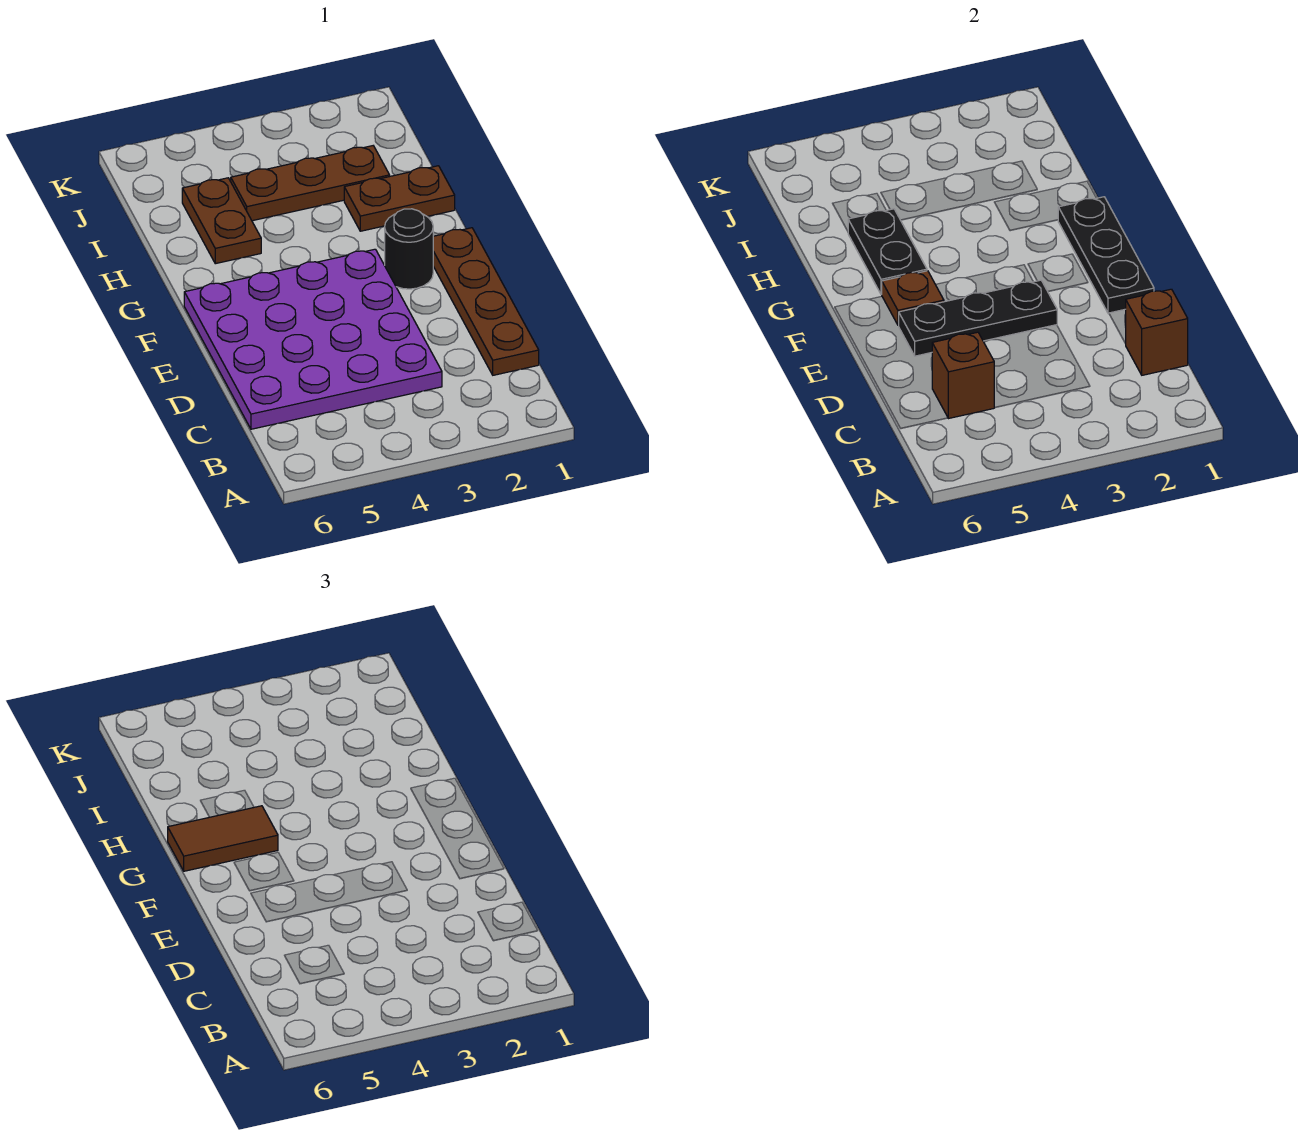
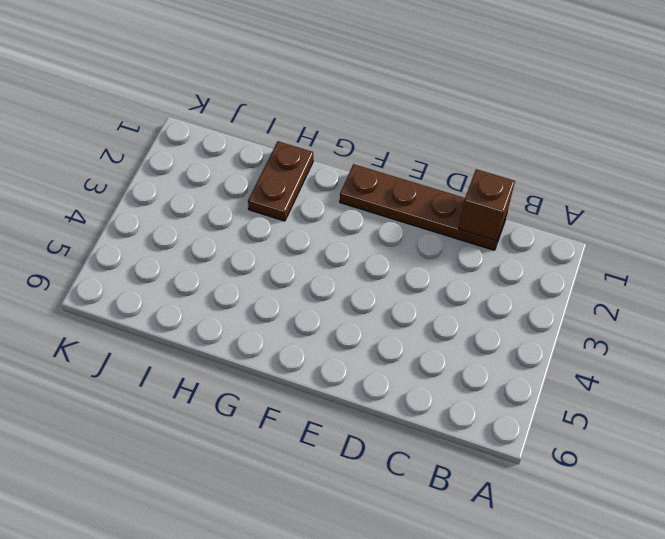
none -> purple plate C3:F6 level 1
none -> black round brick F2 level 1
none -> brown plate H5:I5 level 1

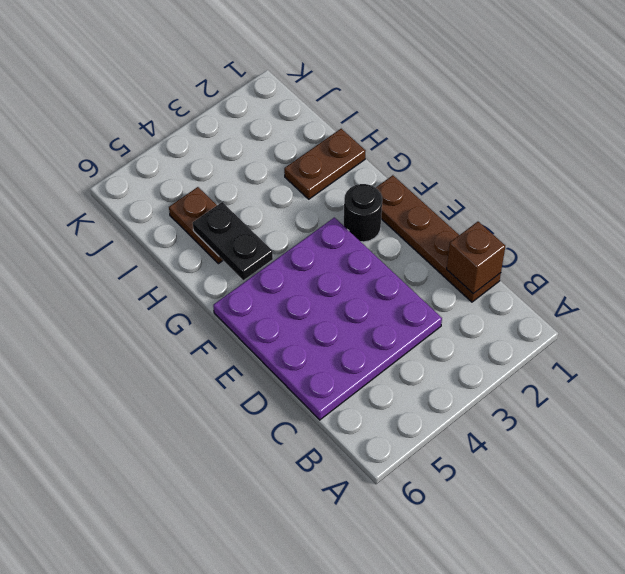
none -> brown plate I2:I4 level 1
none -> brown brick C5 level 2
none -> black plate E1:G1 level 2

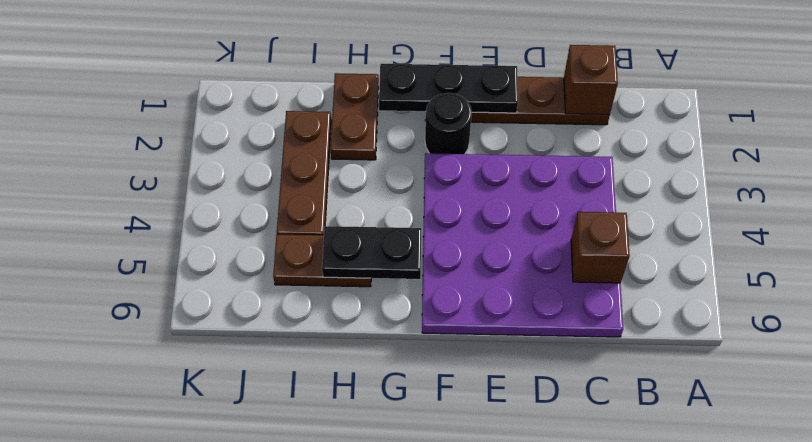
none -> black plate E3:E5 level 2
none -> brown plate F5 level 2
none -> brown tile G5:G6 level 3

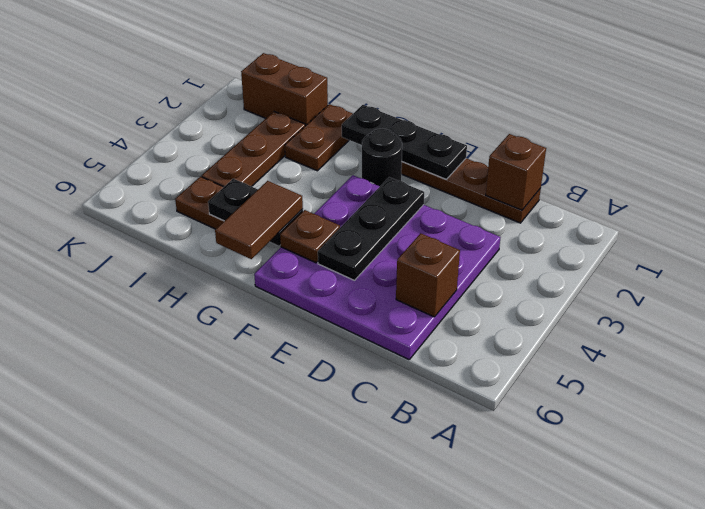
brown brick I1:J1 level 1 -> none

